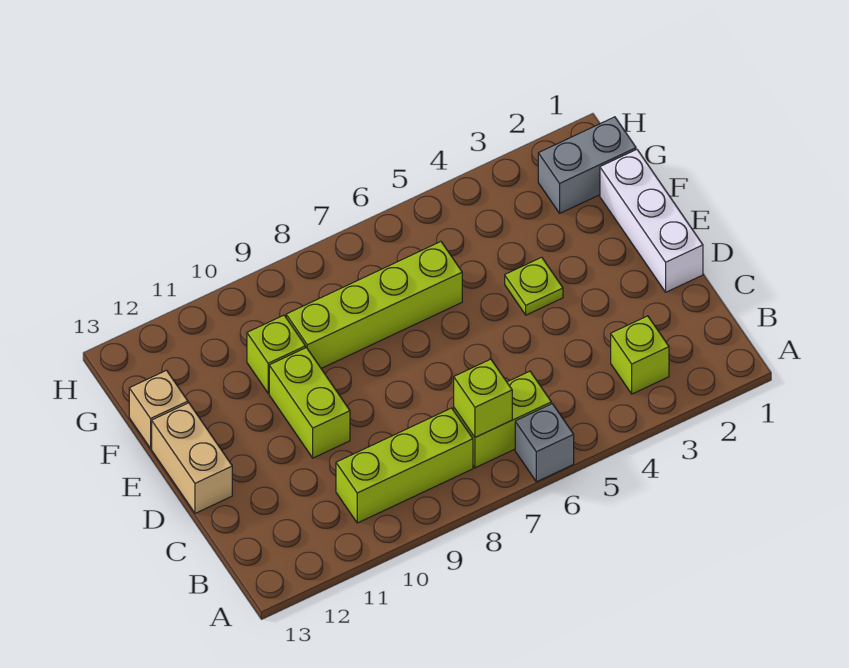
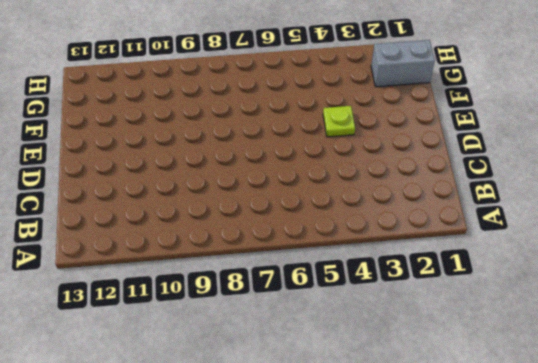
none -> grey brick A6 level 1
none -> lime brick B3 level 1
none -> lime brick B6:B7 level 1

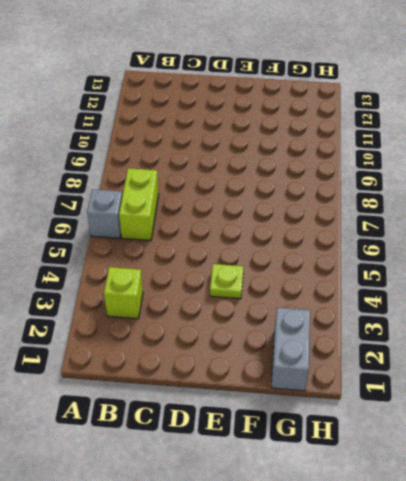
none -> lime brick B8:B10 level 1
none -> white brick D1:F1 level 1
none -> lime brick D10:E10 level 1

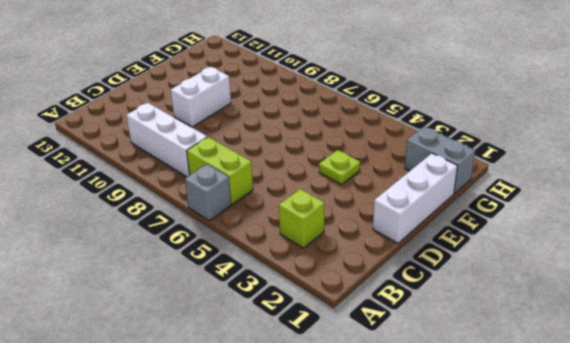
white brick B8:B10 level 1 -> lime brick B8:B10 level 1
white brick D10:E10 level 1 -> lime brick D10:E10 level 1
none -> tan brick D13:E13 level 1
none -> lime brick F6:F9 level 1
none -> lime brick F10 level 1

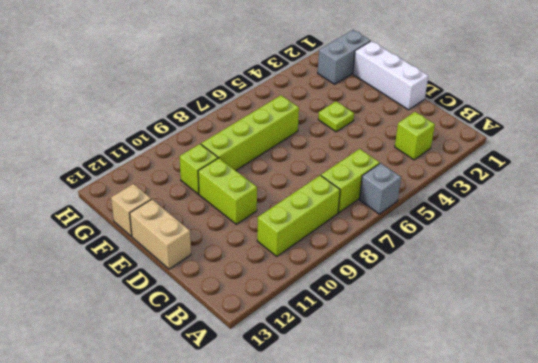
none -> lime brick B7 level 2

